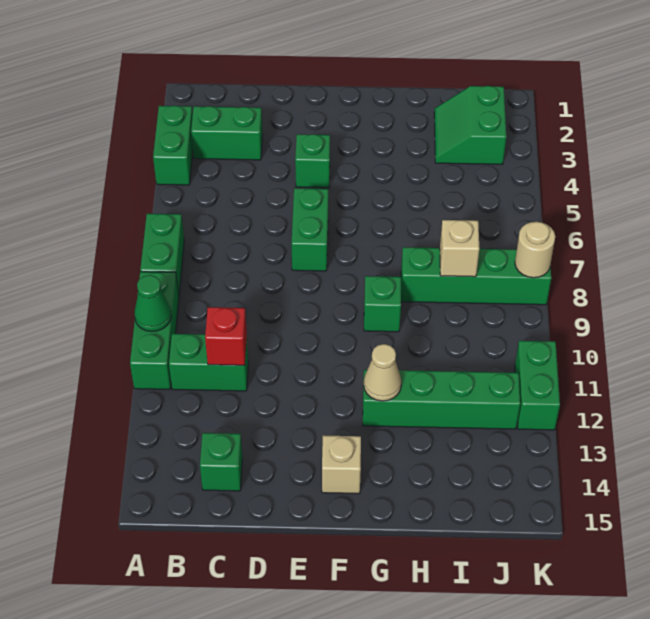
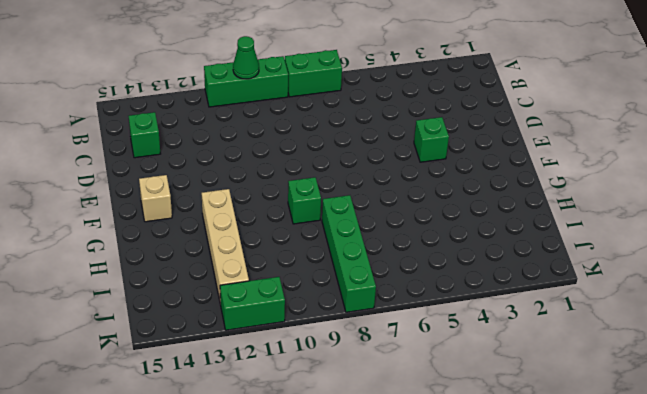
tan brick G12:J12 level 1 -> green brick G12:J12 level 1
none -> green brick A3:A4 level 1
none -> green brick B3:C3 level 1
none -> green brick B11:C11 level 1

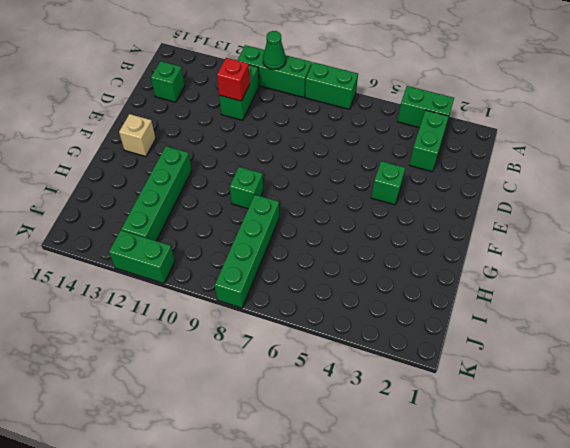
none -> green brick E6:E7 level 1
none -> green slope I2:J3 level 1 top J
none -> tan cone G12 level 2

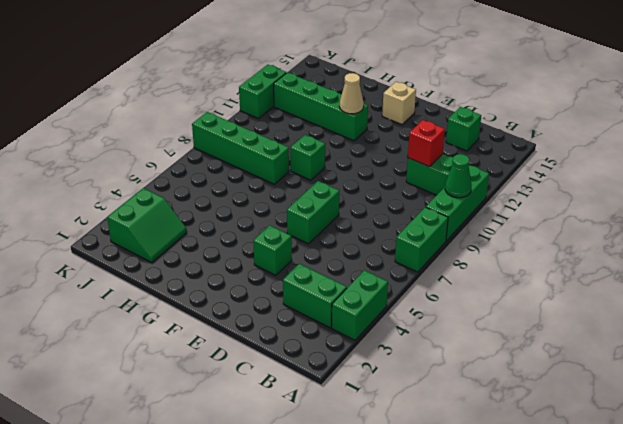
none -> tan brick I8 level 2
none -> tan round brick K8 level 2

